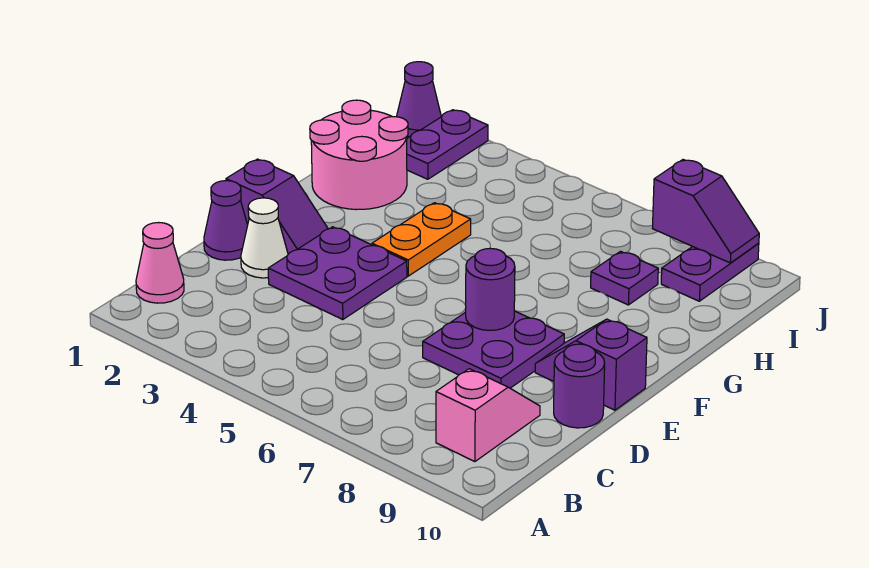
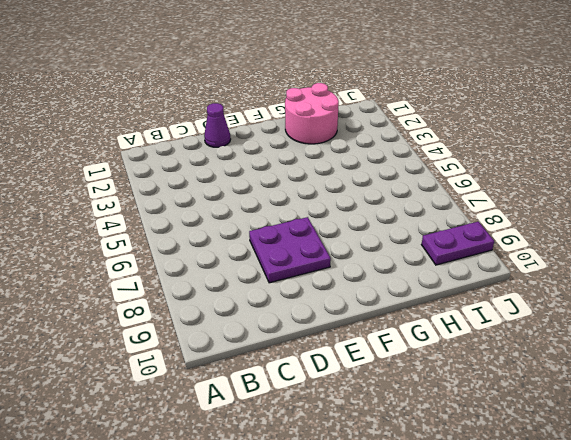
none -> pink cone B1 level 1
none -> pink slope B9:C9 level 1 top B
none -> white cone D2 level 1

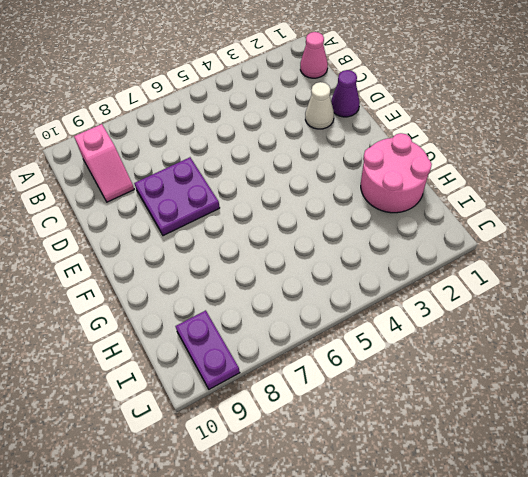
none -> purple plate D3:E4 level 1
none -> purple round brick D10 level 1
none -> purple slope E1:E2 level 1 top 1

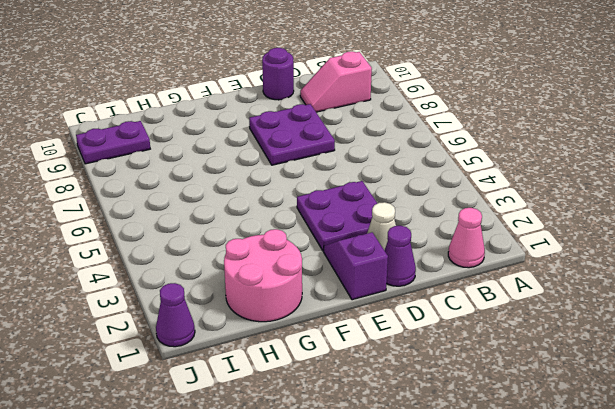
none -> purple slope E9:E10 level 1 top 10
none -> orange plate F4:G4 level 1
none -> purple plate H8 level 1

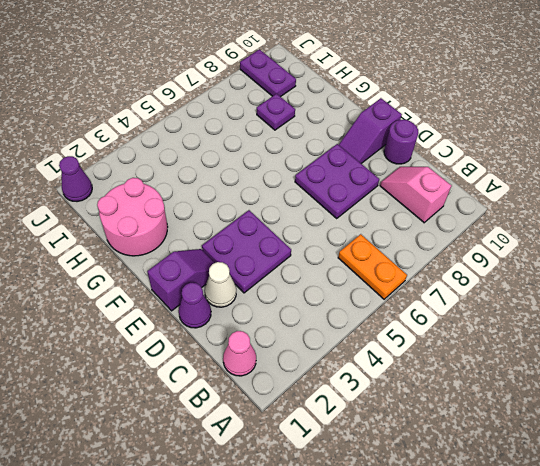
orange plate A6:B6 level 1 -> orange plate F4:G4 level 1
none -> purple plate I2:J2 level 1
none -> purple round brick E7 level 2
none -> purple slope J8:J9 level 2 top 8

